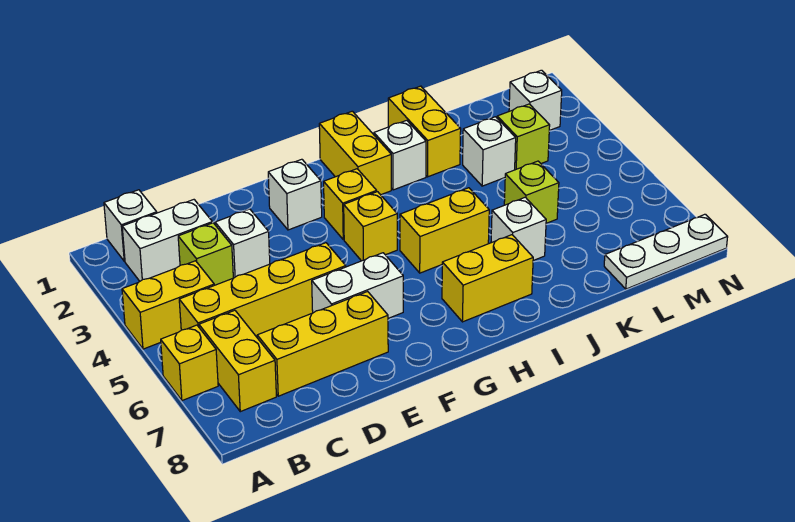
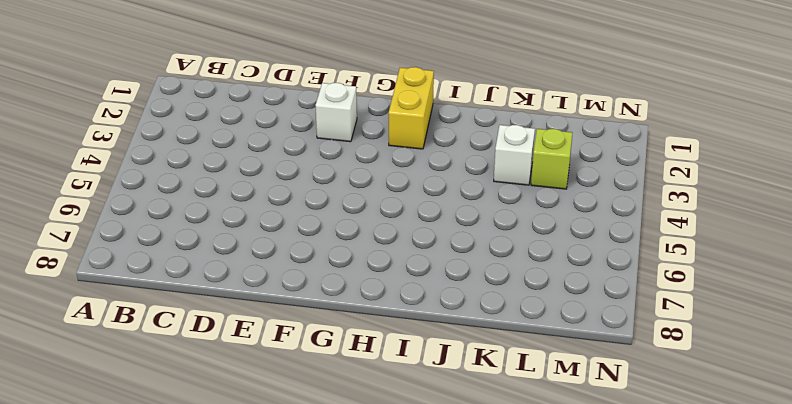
none -> yellow brick A4:B4 level 1
none -> yellow brick A6 level 1
none -> white brick B1 level 1

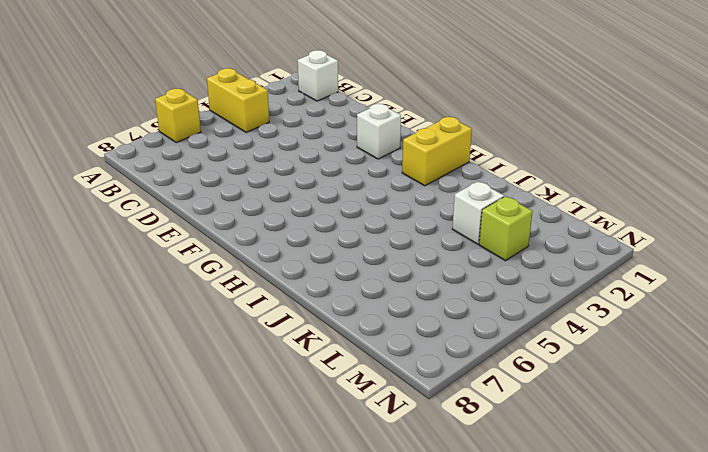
none -> white brick B2:C2 level 1
none -> yellow brick B5:E5 level 1
none -> yellow brick B6:B7 level 1

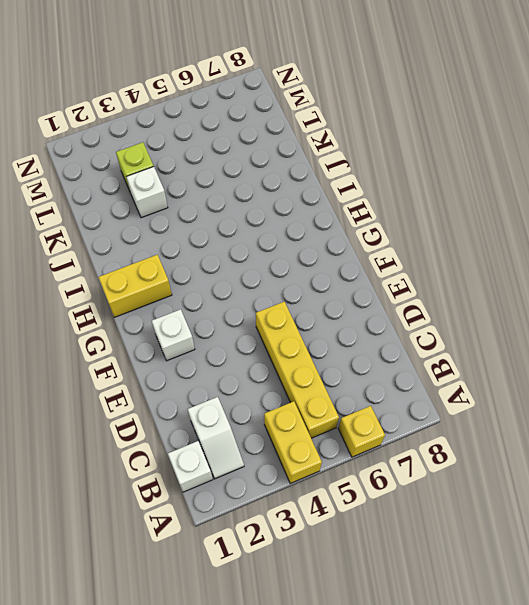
white slope B2:C2 level 1 top C -> white brick B2:C2 level 1
none -> yellow brick B6:B7 level 1
none -> lime brick C3 level 1
none -> yellow brick C7:E7 level 1

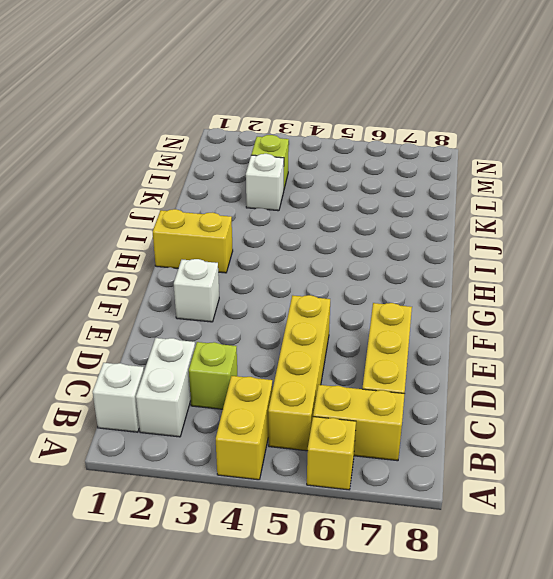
none -> white brick D3 level 1
none -> white brick E6:F6 level 1
none -> yellow brick G3 level 1

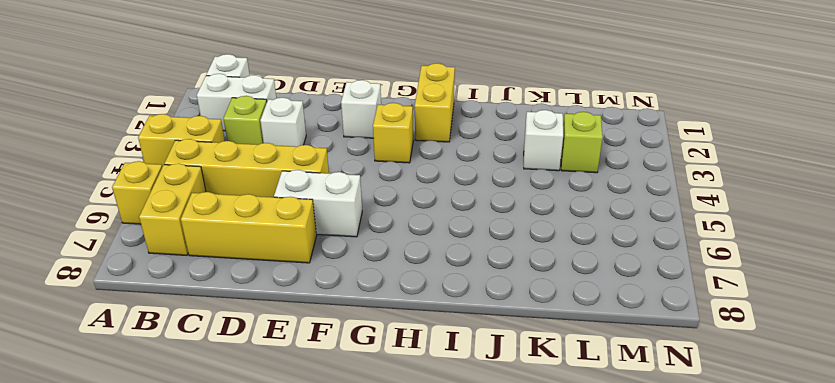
none -> yellow brick G4 level 1
none -> yellow brick H5:I5 level 1
none -> yellow brick H7:I7 level 1

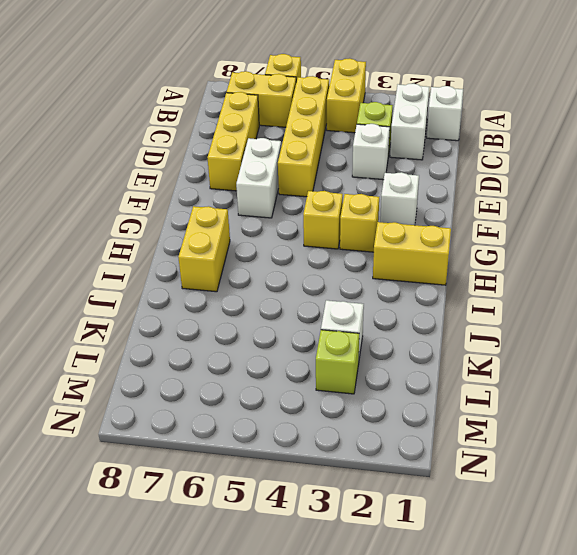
none -> yellow brick H5:I5 level 1
none -> white brick I2 level 1
none -> yellow brick J1:J2 level 1

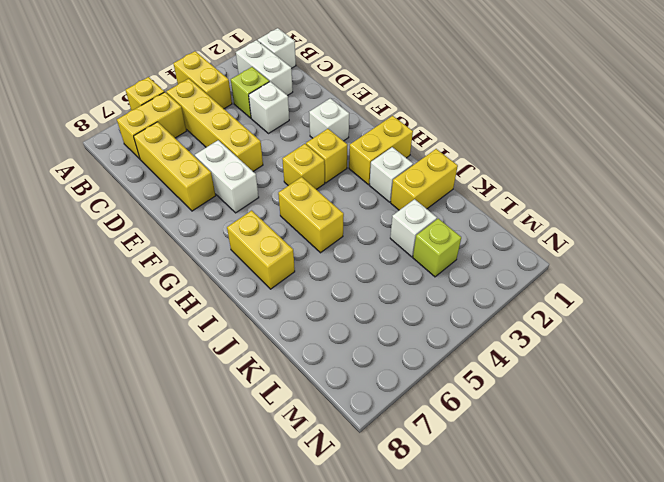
none -> white brick J6 level 1
none -> lime brick K5 level 1
none -> white plate L8:N8 level 1

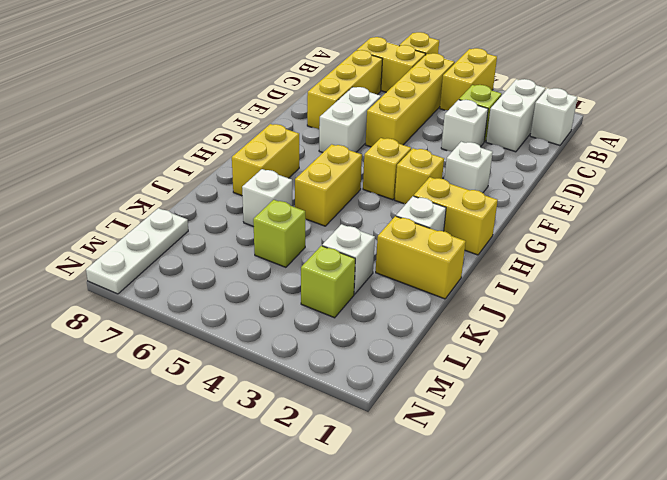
none -> white brick M2 level 1

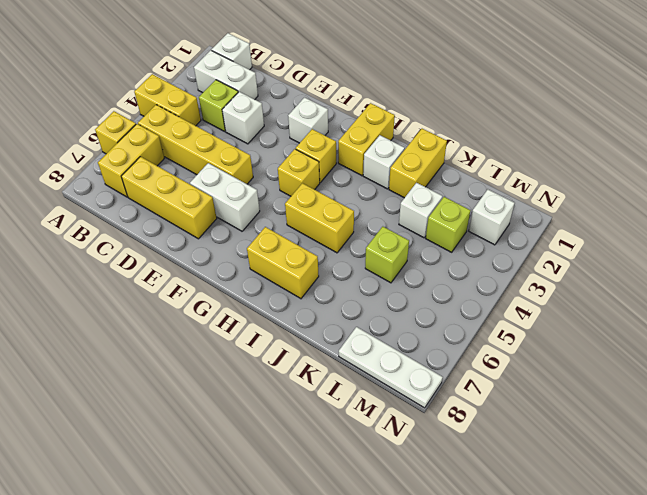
none -> white brick J6 level 1

